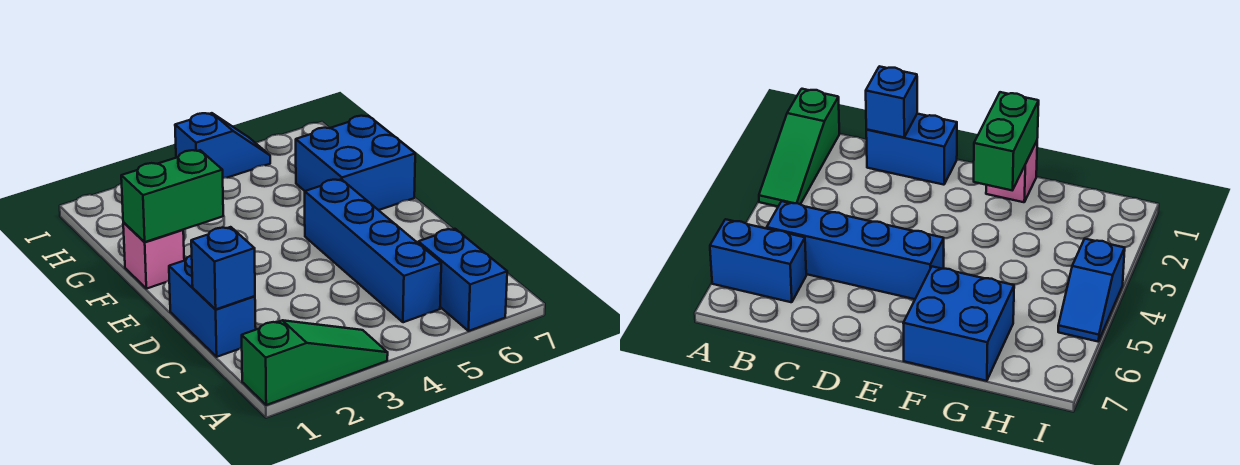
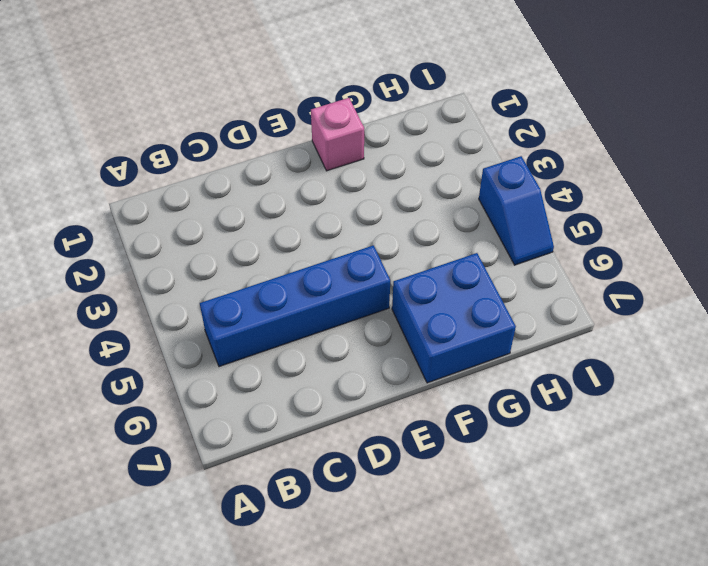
none -> green slope A1:A3 level 1 top 1
none -> blue brick A6:B6 level 1

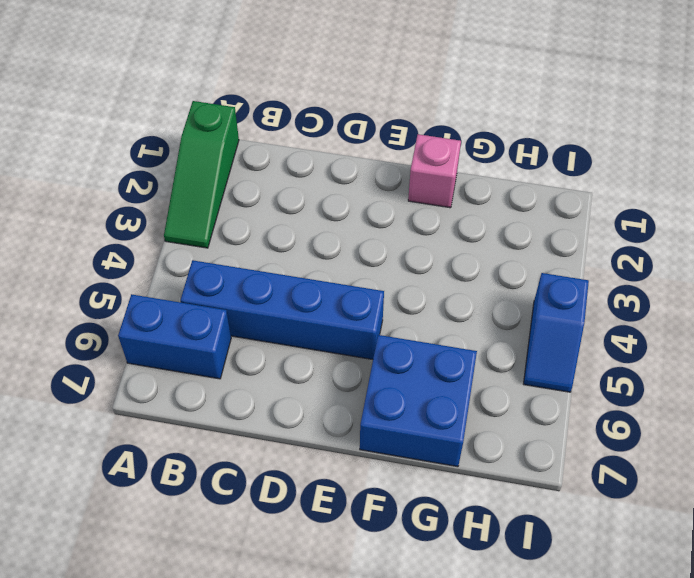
none -> blue brick C1:D1 level 1
none -> blue brick C1 level 2

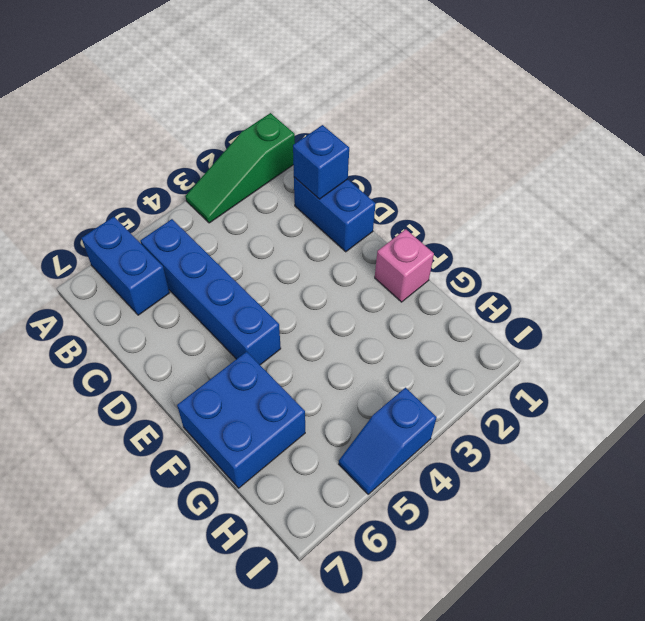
none -> green brick F1:F2 level 2

